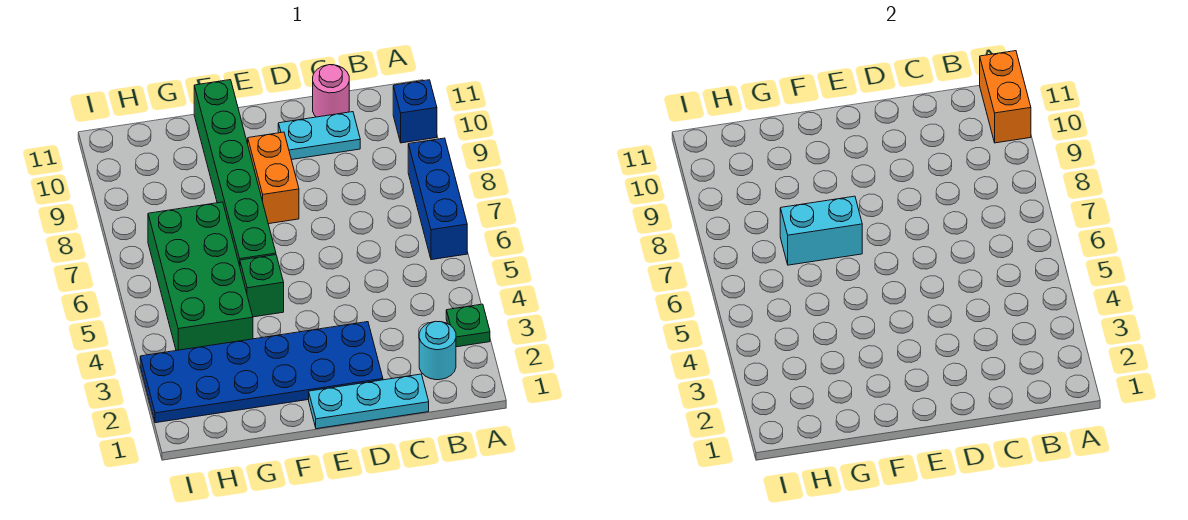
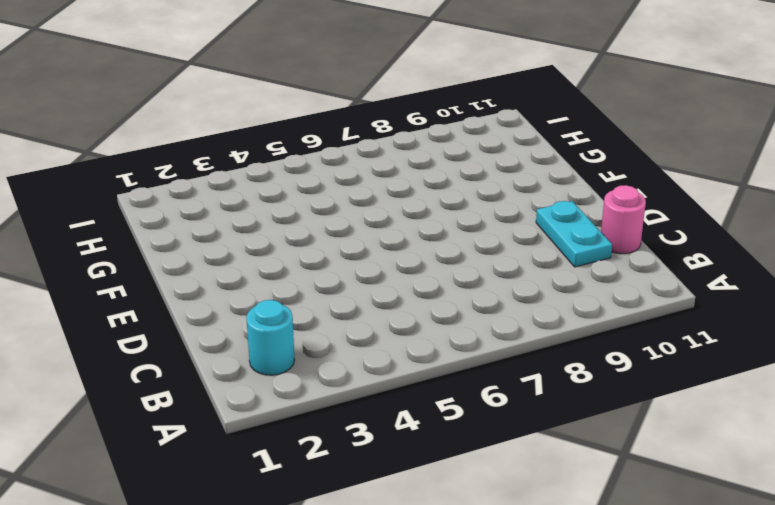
none -> green plate A3 level 1
none -> blue brick A6:A8 level 1
none -> blue brick A10 level 1

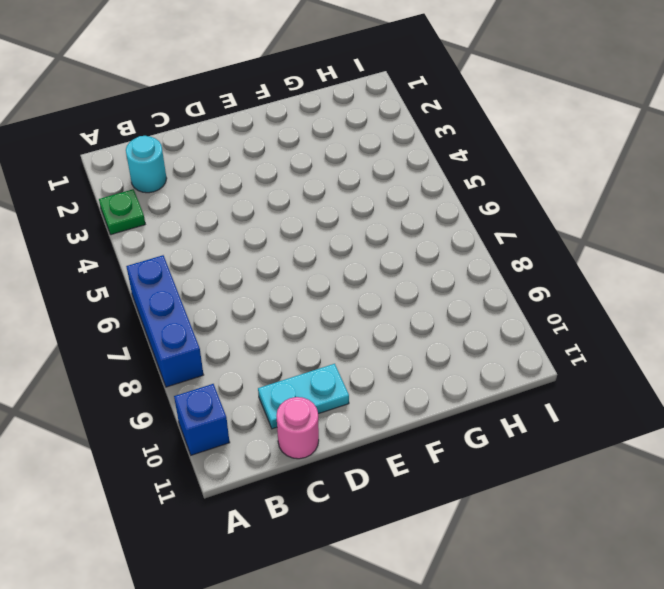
none -> cyan plate C1:E1 level 1
none -> blue plate D2:I3 level 1
none -> orange brick E8:E9 level 1

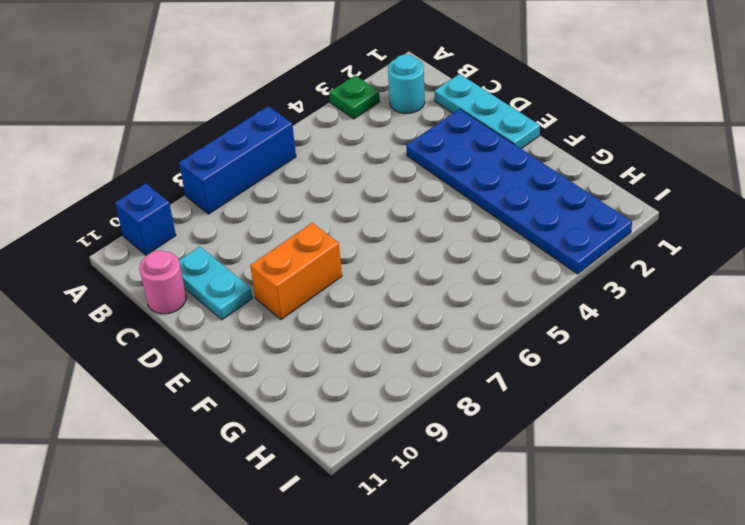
none -> green brick F5 level 1
none -> green brick F6:F11 level 1
none -> green brick G4:H7 level 1

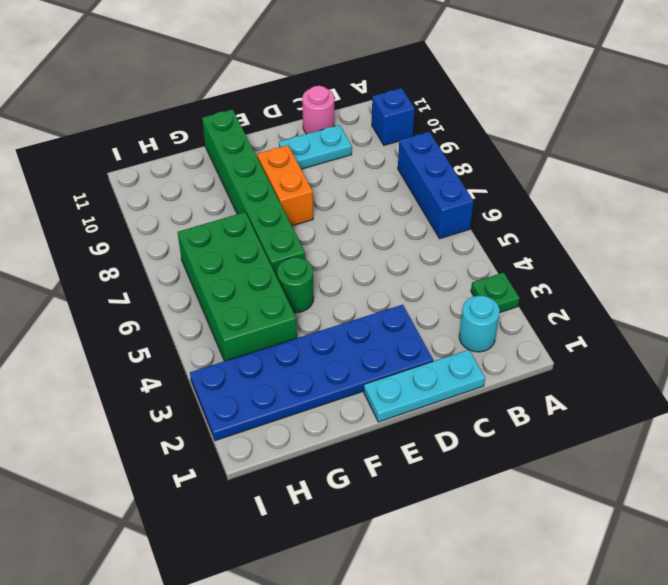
green round brick F5 level 1 -> green brick F5 level 1
none -> orange brick A10:A11 level 2
none -> cyan brick F7:G7 level 2

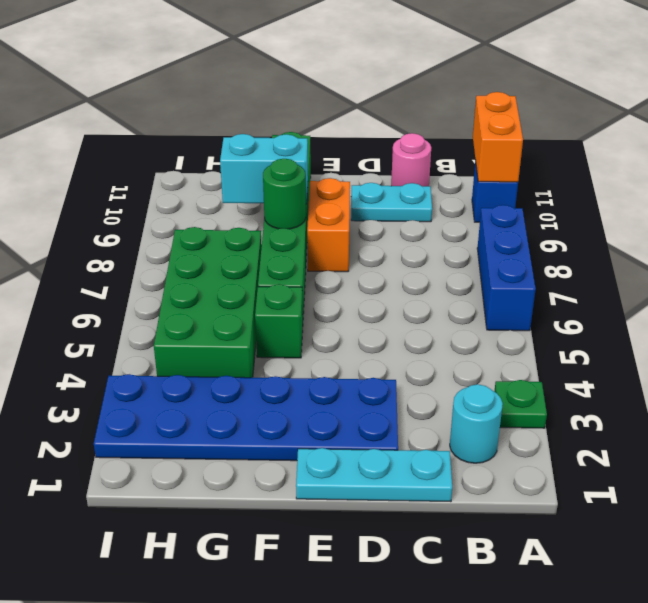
green round brick F8 level 2 -> none
cyan brick F9:G9 level 2 -> cyan brick F7:G7 level 2

